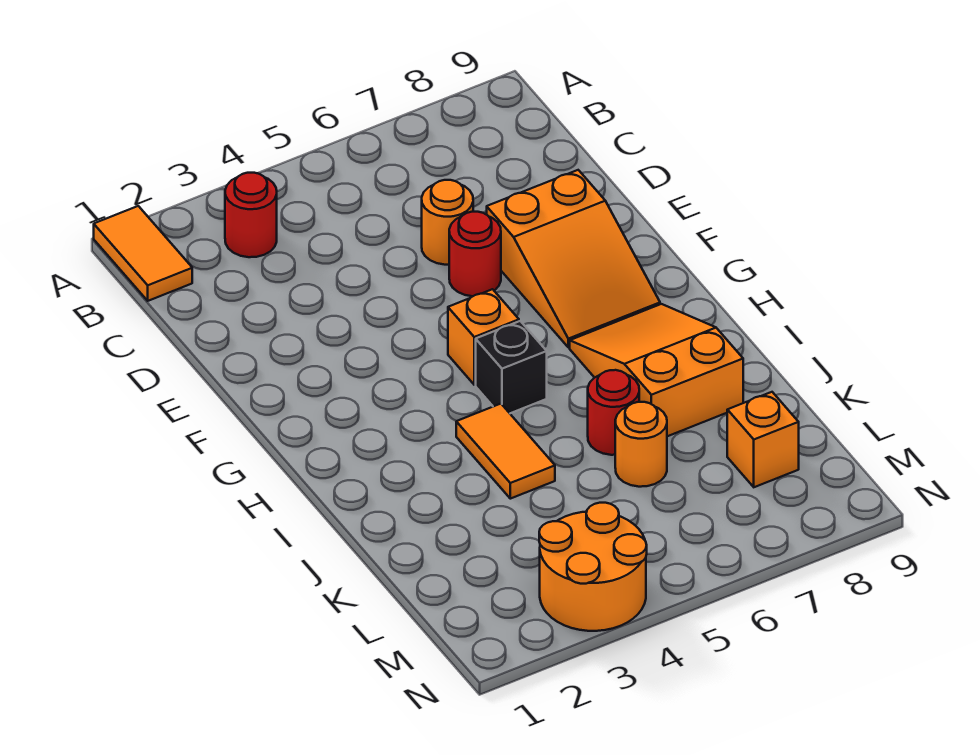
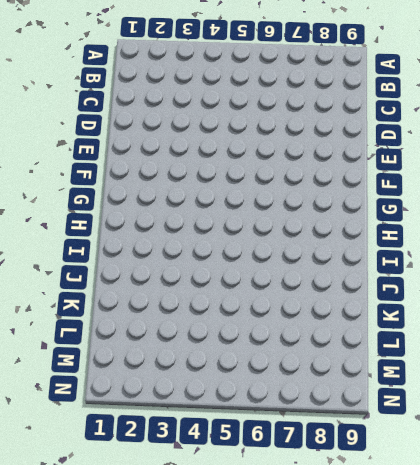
none -> orange tile A1:B1 level 1
none -> red round brick B3 level 1
none -> orange round brick D6 level 1

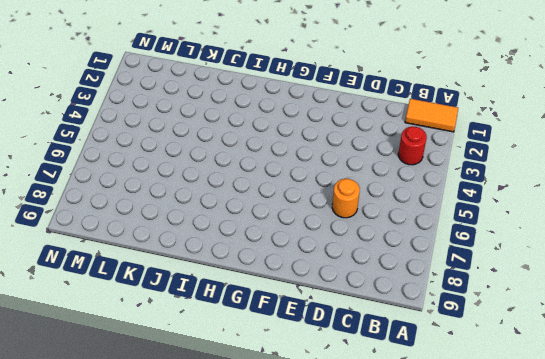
none -> red round brick E6 level 1
none -> orange slope E7:G8 level 1 top E
none -> orange brick G5 level 1

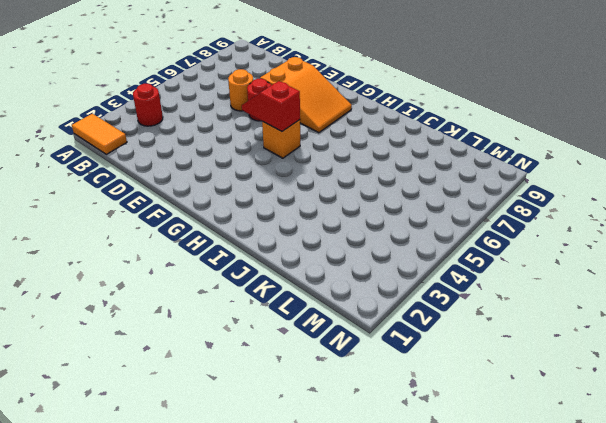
red slope F5:G5 level 2 top G -> none
none -> black brick H5 level 1
none -> orange slope H7:J8 level 1 top J
none -> orange tile I4:J4 level 1

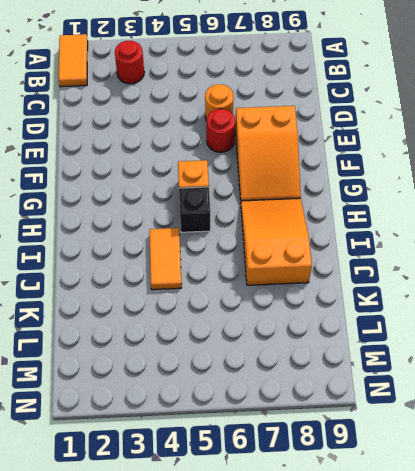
none -> red round brick J6 level 1
none -> orange round brick K6 level 1
none -> orange brick L8 level 1

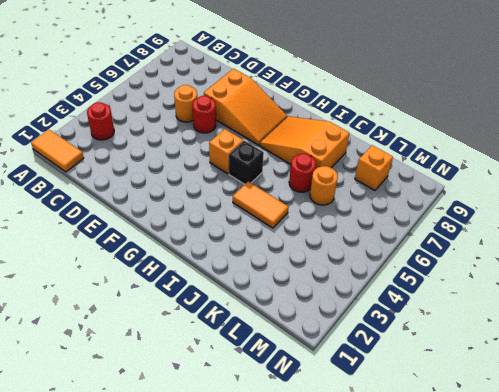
none -> orange round brick M3:N4 level 1

